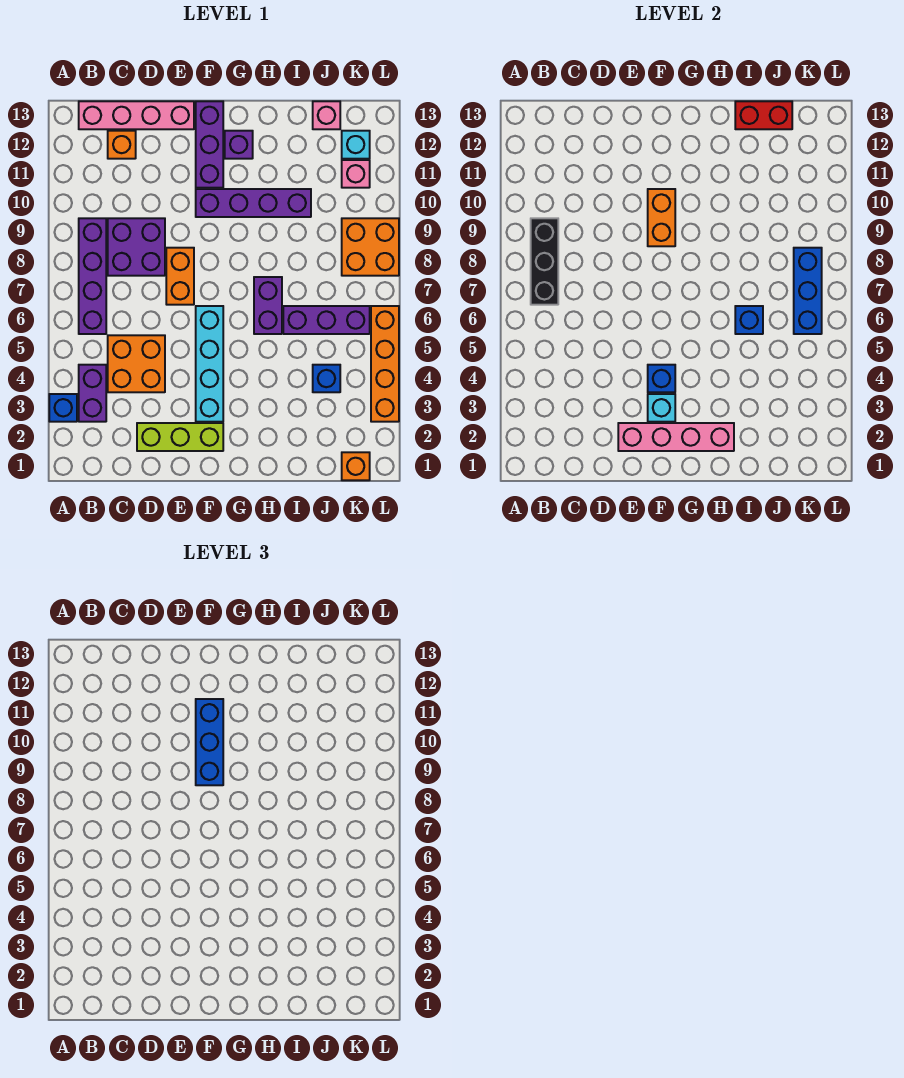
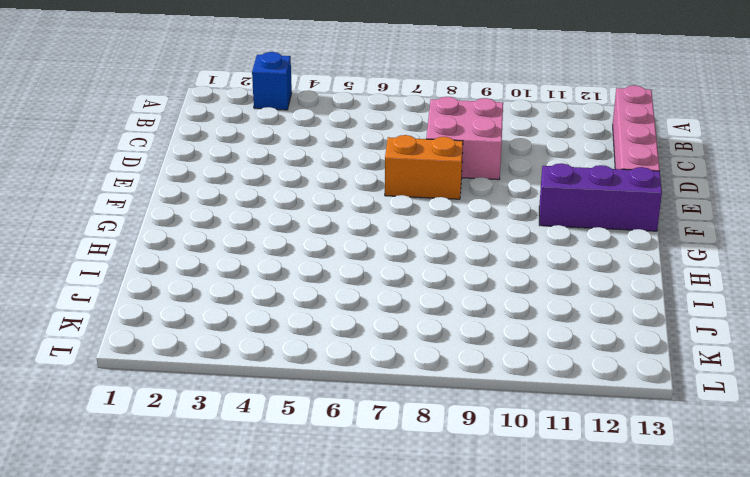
pink brick C8:D9 level 1 -> purple brick C8:D9 level 1
none -> purple brick B3:B4 level 1
none -> purple brick B6:B9 level 1
none -> orange brick C4:D5 level 1
none -> orange brick C12 level 1

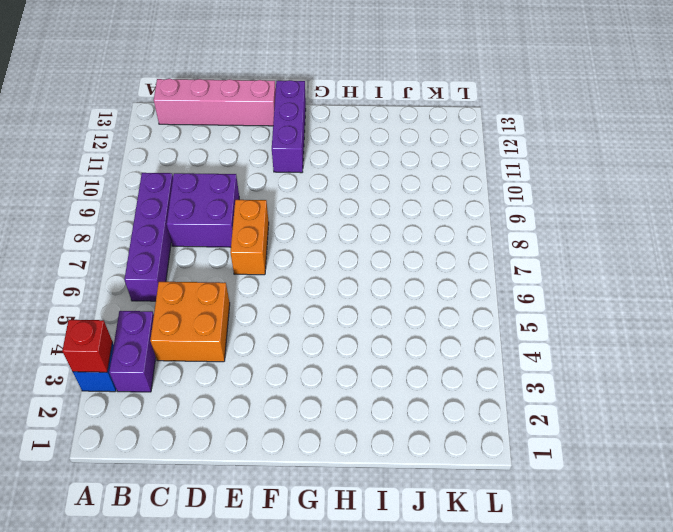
red brick A3 level 2 -> none
none -> orange brick C12 level 1
none -> lime brick D2:F2 level 1
none -> cyan brick F3:F6 level 1
none -> purple brick F10:I10 level 1

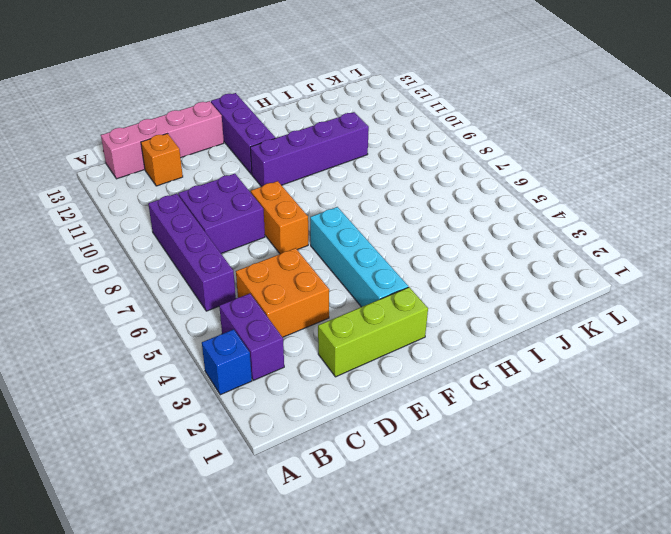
none -> purple brick G12 level 1
none -> purple brick H6:H7 level 1
none -> purple brick I6:K6 level 1
none -> blue brick J4 level 1

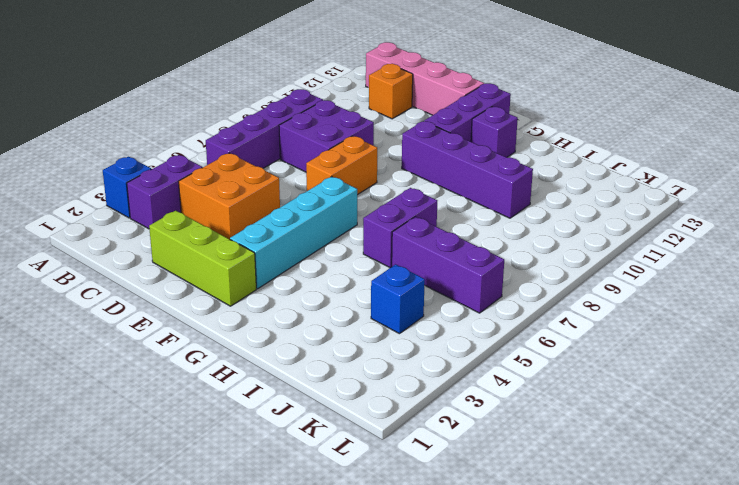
none -> pink brick J13 level 1
none -> orange brick K1 level 1
none -> orange brick K8:L9 level 1
none -> pink brick K11 level 1

